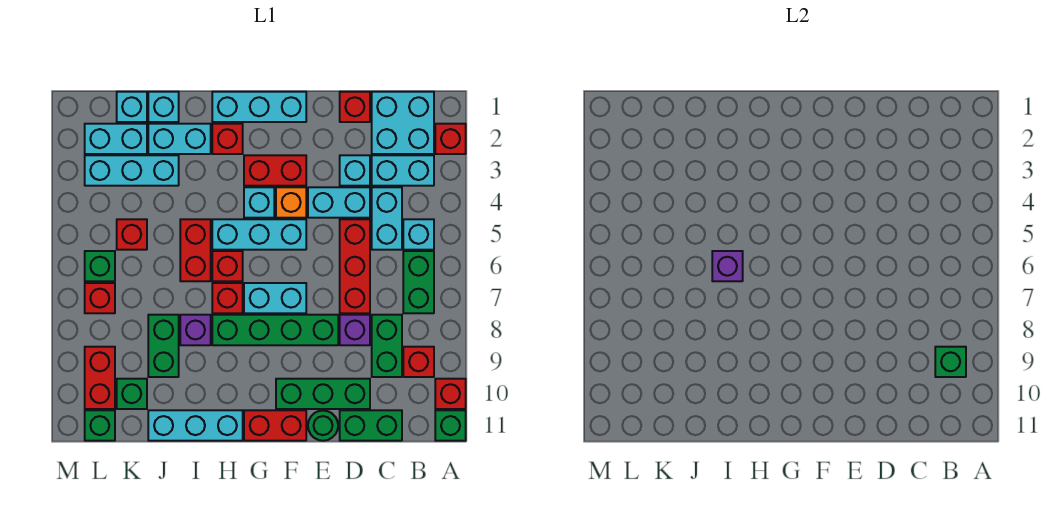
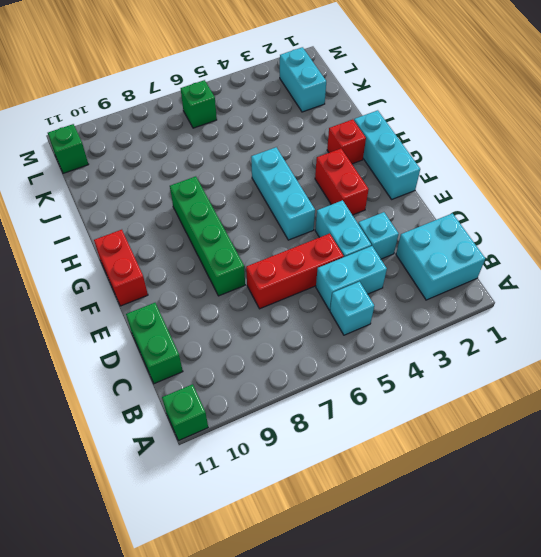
none -> red brick A2 level 1
none -> red brick A10 level 1
none -> cyan brick B3:C3 level 1
none -> green brick B6:B7 level 1

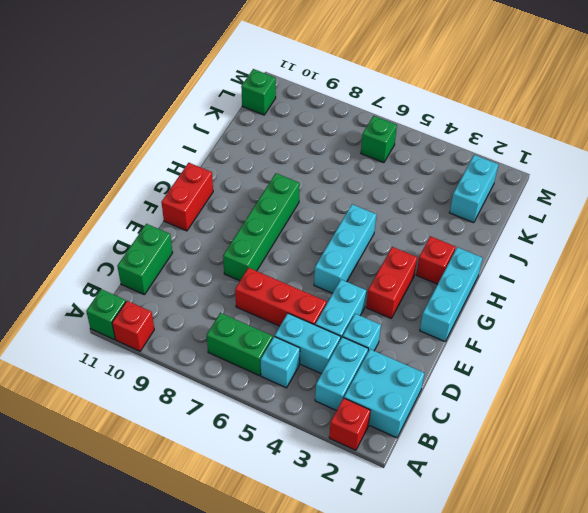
none -> red brick B9 level 1
none -> green brick C8:C9 level 1
none -> red brick D1 level 1
none -> purple brick D8 level 1

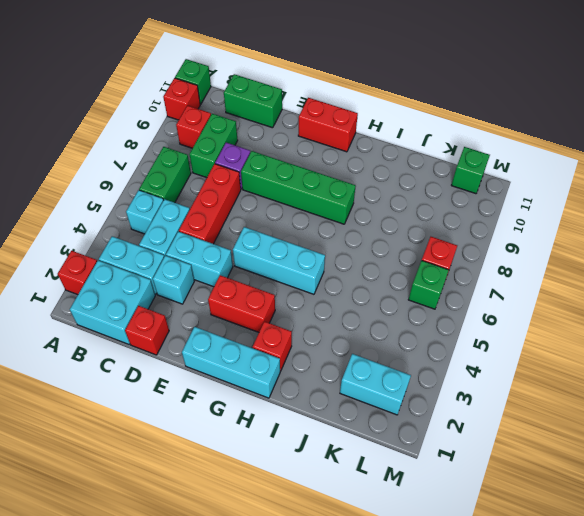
none -> green brick D10:F10 level 1
none -> green round brick E11 level 1
none -> orange brick F4 level 1
none -> cyan brick F7:G7 level 1

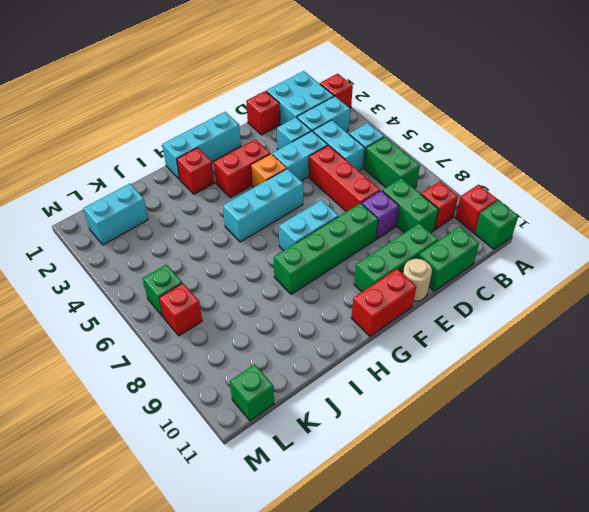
tan round brick E11 level 1 -> green round brick E11 level 1
none -> cyan brick G4 level 1
none -> red brick H6 level 1
none -> red brick H7 level 1
none -> cyan brick H11:J11 level 1

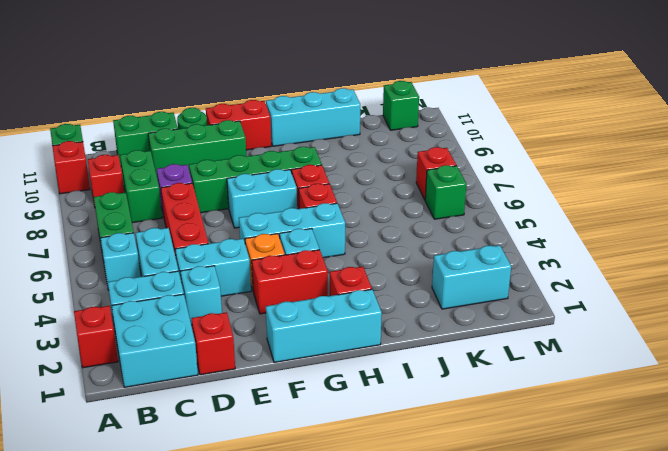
none -> cyan brick I2:J2 level 1
none -> red brick I5:I6 level 1
none -> purple brick I8 level 1
none -> cyan brick J1 level 1

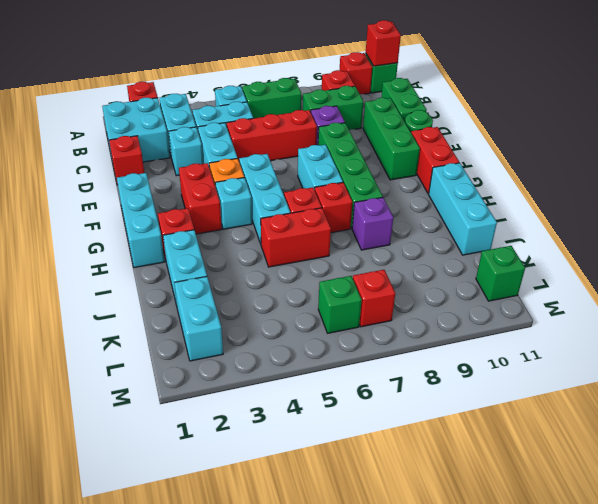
red brick A11 level 2 -> red brick K5 level 1
none -> cyan brick J1 level 1
none -> cyan brick J3:L3 level 1
none -> green brick J8:J9 level 1
none -> cyan brick K1 level 1

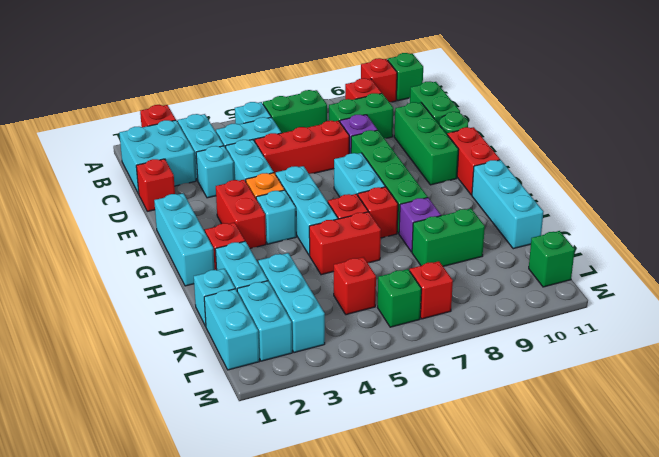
cyan brick K1:L1 level 1 -> cyan brick K1 level 1
none -> green brick K10 level 1
none -> red brick L9:L10 level 1
none -> green brick B9 level 2
none -> purple brick I6 level 2

